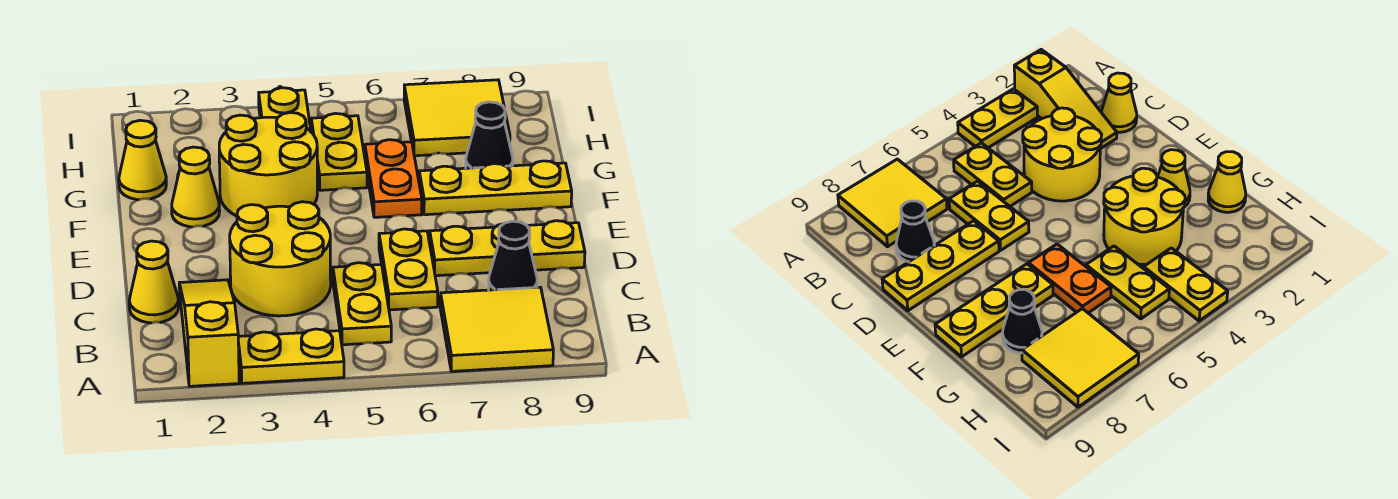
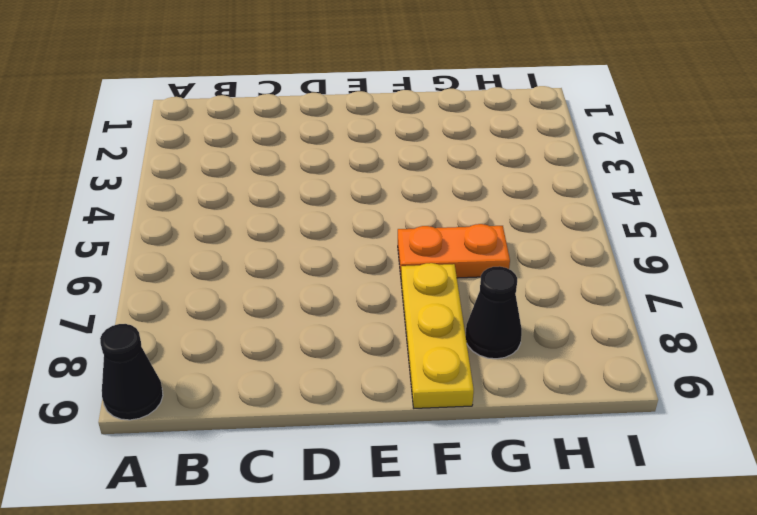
black cone A9 level 1 -> black cone C8 level 1
none -> yellow slope A2:C2 level 1 top A
none -> yellow plate A3:A4 level 1
none -> yellow tile A7:B8 level 1

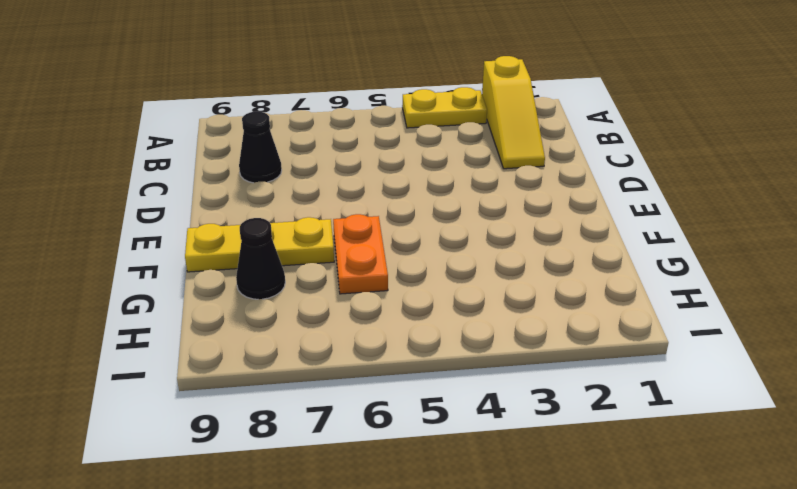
none -> yellow tile A7:B8 level 1
none -> yellow plate B5:C5 level 1
none -> yellow cone C1 level 1

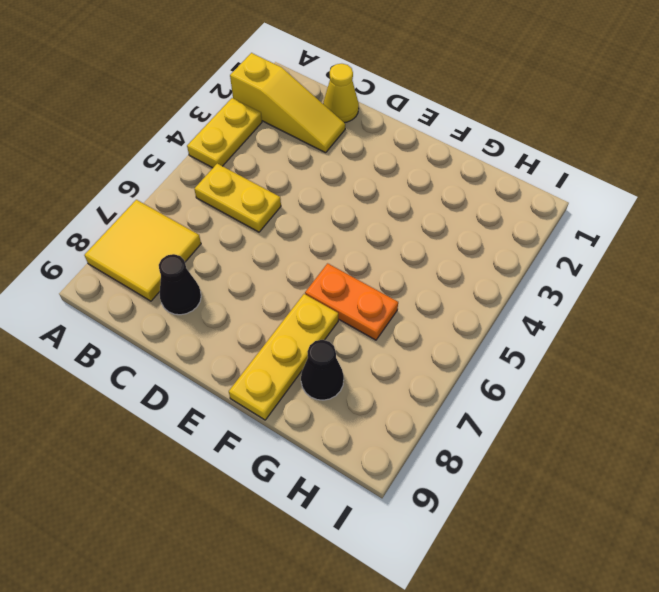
none -> yellow round brick C3:D4 level 1
none -> yellow plate C6:D6 level 1
none -> yellow plate D7:D9 level 1

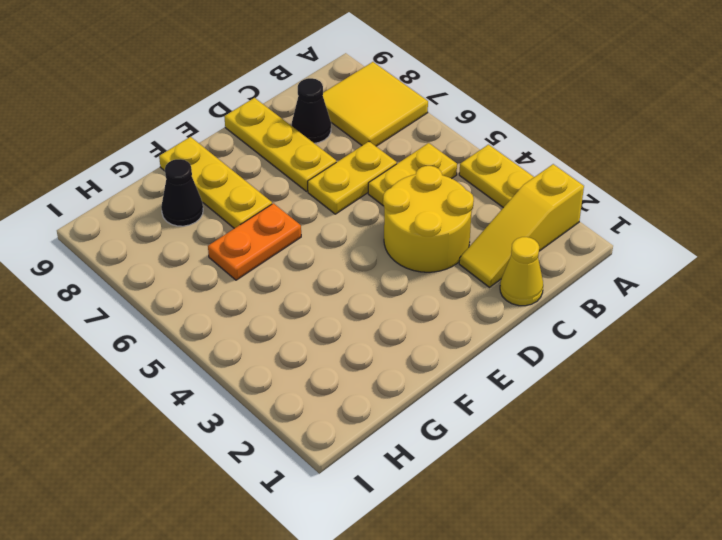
none -> yellow cone F2 level 1
none -> yellow round brick F3:G4 level 1
none -> yellow cone G1 level 1

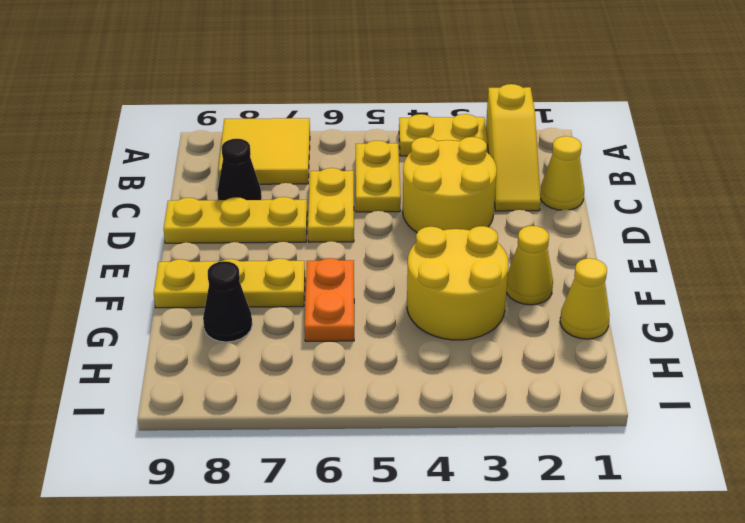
none -> yellow plate G5:H5 level 1
none -> yellow plate H4:I4 level 1
none -> yellow tile H7:I8 level 1

